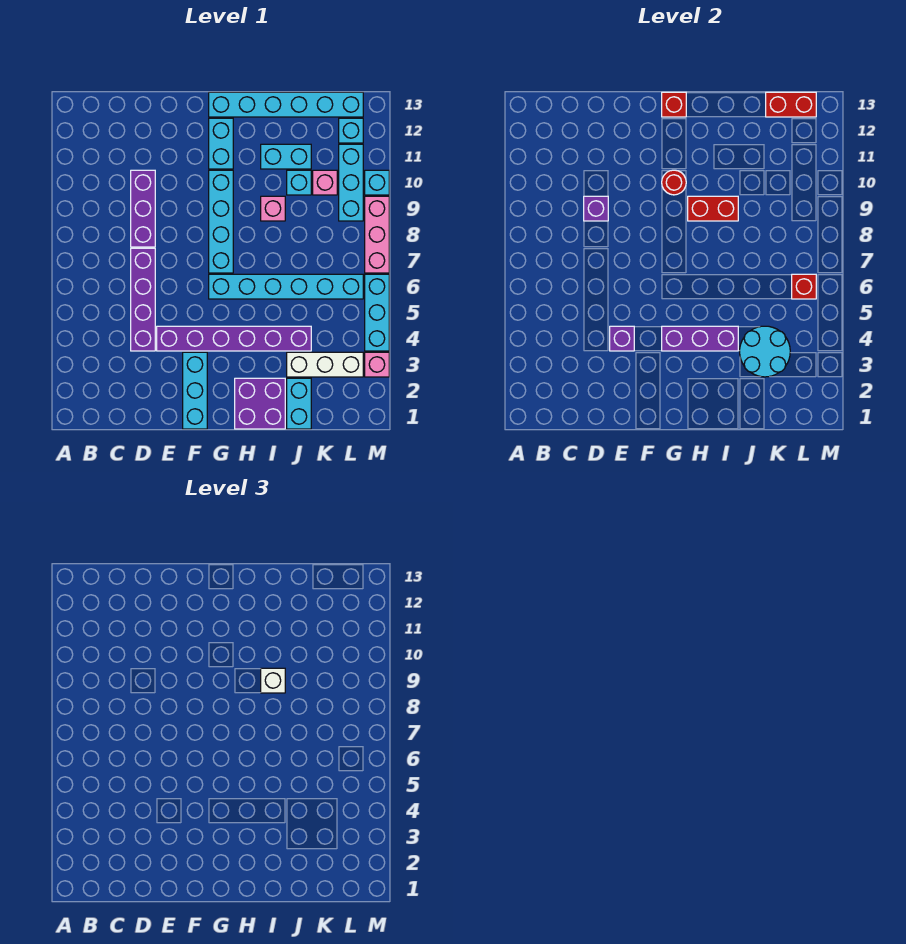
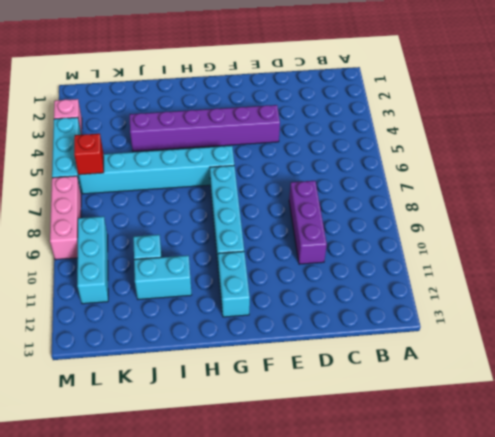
none -> purple brick D4:D7 level 1
none -> cyan brick F1:F3 level 1
none -> cyan brick G13:L13 level 1
none -> purple brick H1:I2 level 1

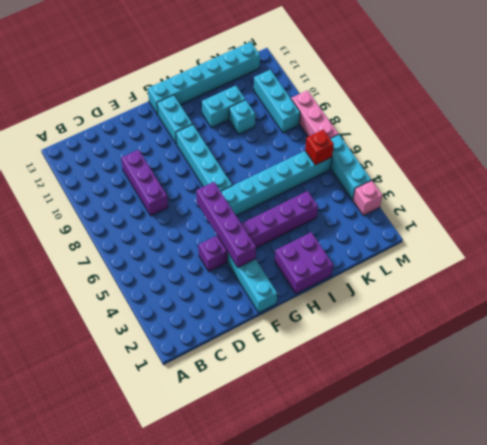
purple brick F3:F6 level 2 -> purple brick D4:D7 level 1
none -> pink brick I9 level 1
none -> cyan brick J1:J2 level 1
none -> white brick J3:L3 level 1
none -> pink brick K10 level 1

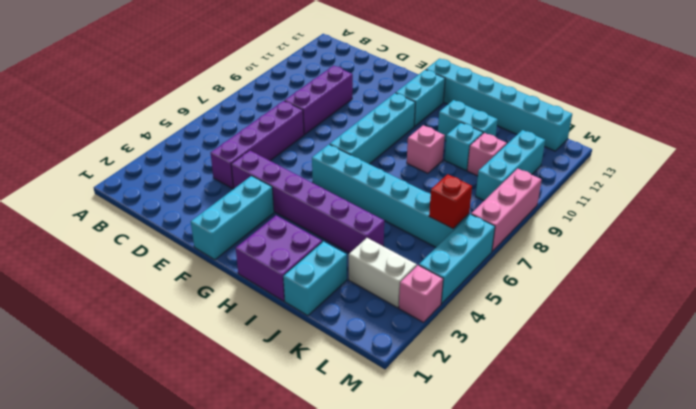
white brick K3:L3 level 1 -> white brick J3:L3 level 1
none -> cyan brick L12 level 1
none -> cyan brick M10 level 1
none -> purple brick D9 level 2
none -> purple brick E4 level 2

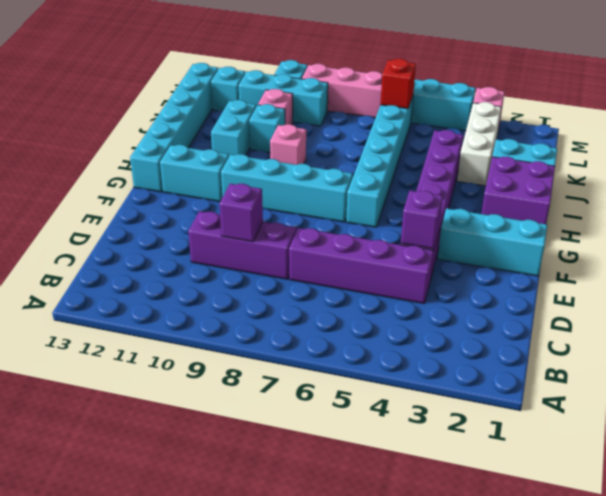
none -> purple brick G4:I4 level 2
none -> red round brick G10 level 2
none -> red brick G13 level 2
none -> red brick H9:I9 level 2

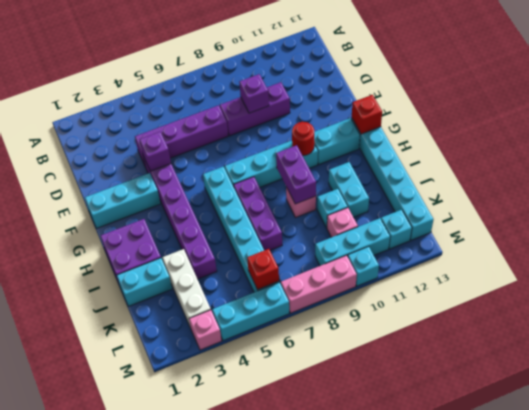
purple brick H7:J7 level 1 -> purple brick G4:I4 level 2
purple brick H9:I9 level 2 -> red brick H9:I9 level 2
none -> cyan round brick J3:K4 level 2
none -> red brick K13:L13 level 2
none -> white brick I9 level 3

